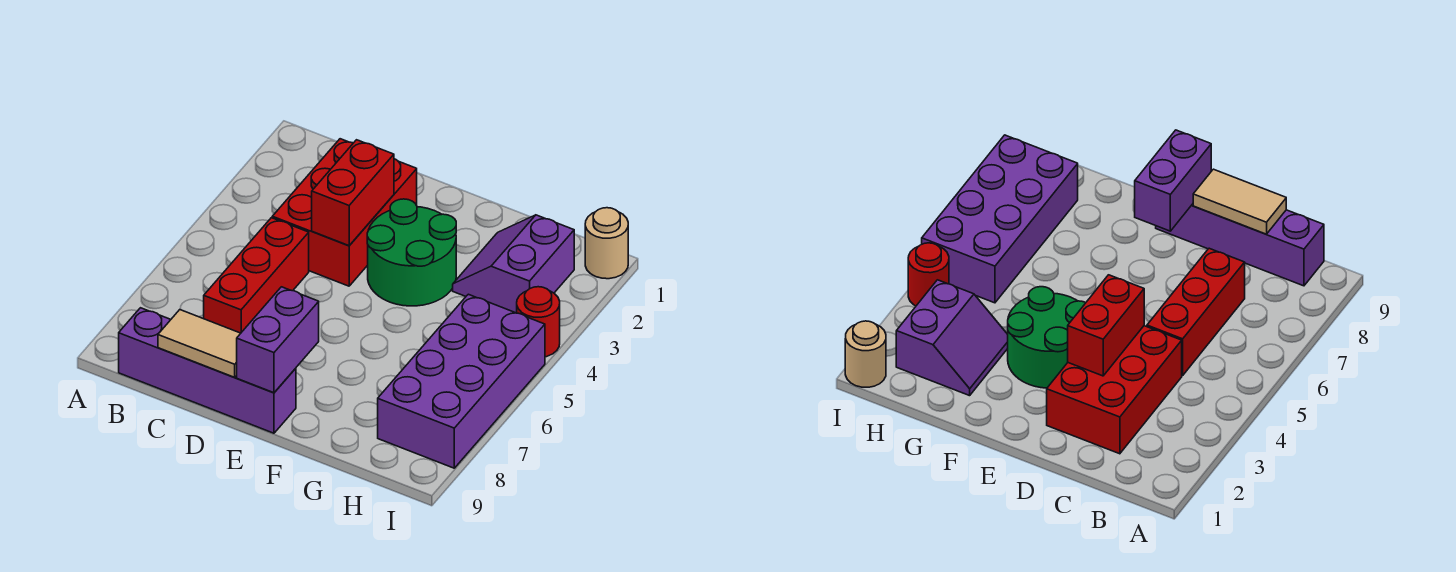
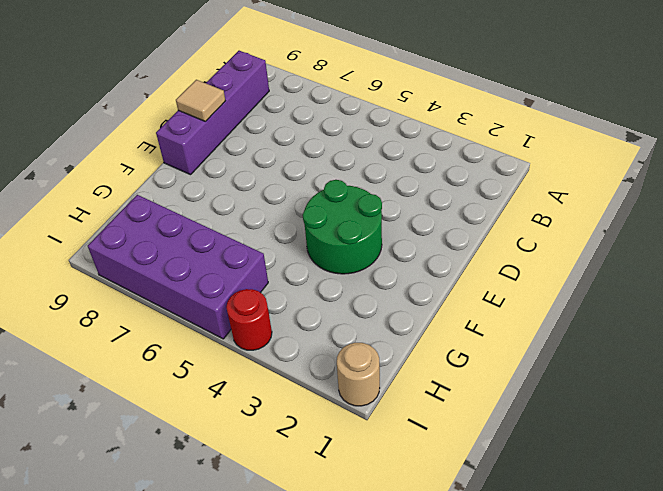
tan tile D9 level 2 -> tan tile C9:D9 level 2
none -> red brick C2:D4 level 1
none -> red brick C5:C7 level 1

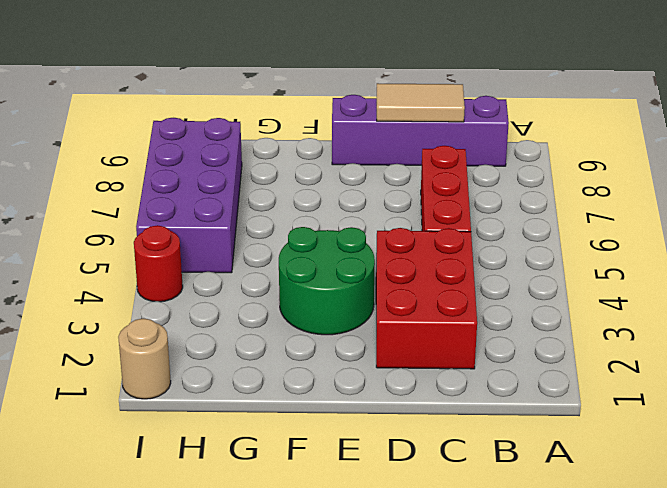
none -> purple slope G2:H3 level 1 top H
none -> red brick D3:D4 level 2

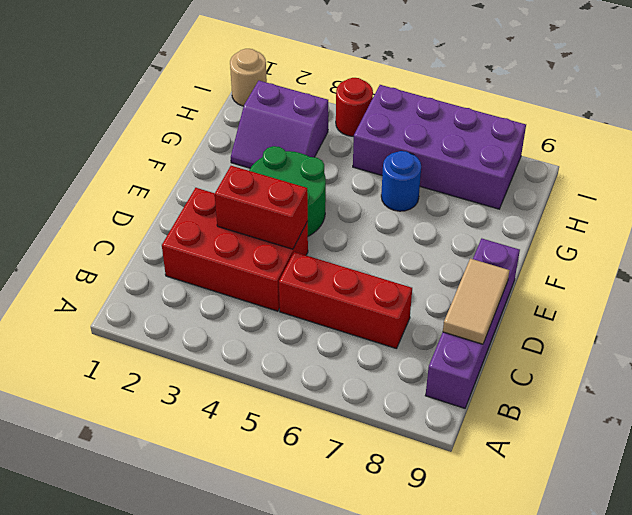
blue round brick G6 level 1 -> none
none -> purple brick E8:E9 level 2

